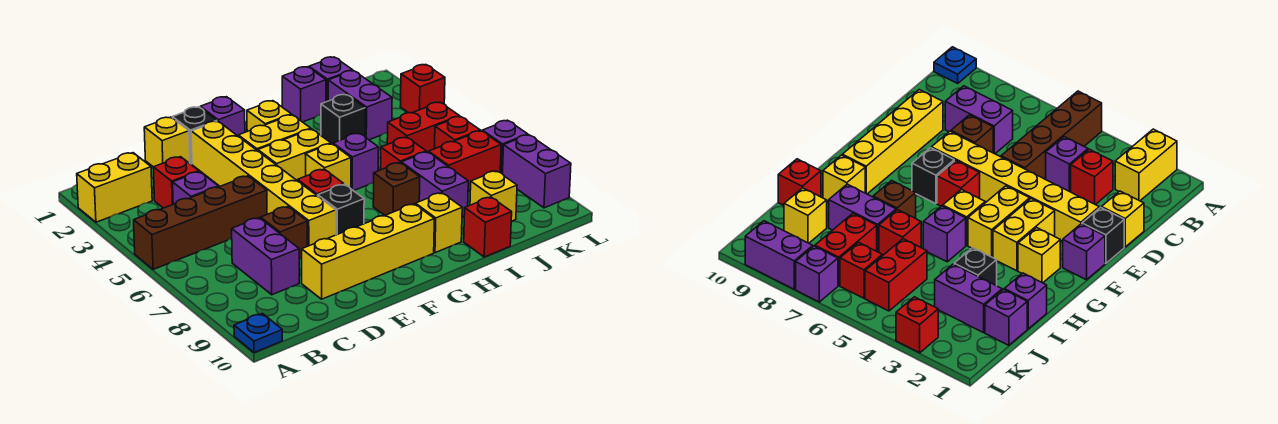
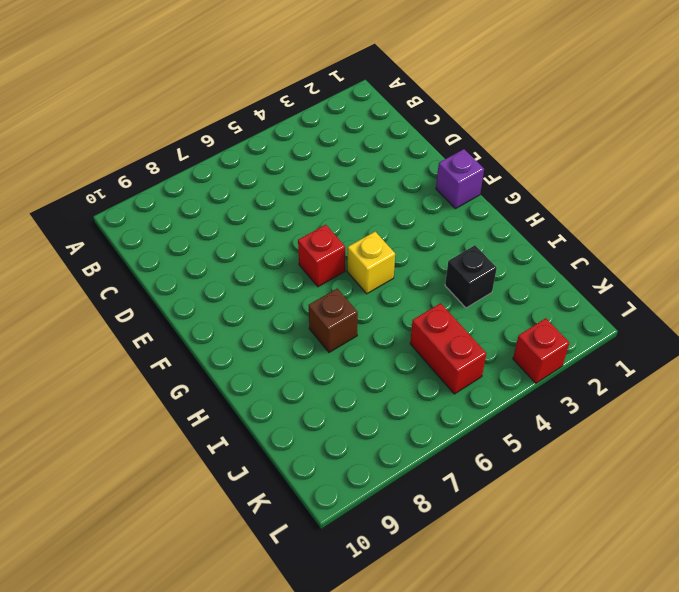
none -> yellow brick A2:B2 level 1
none -> brown brick A5:D5 level 1
none -> blue plate A10 level 1
none -> red brick C3 level 1

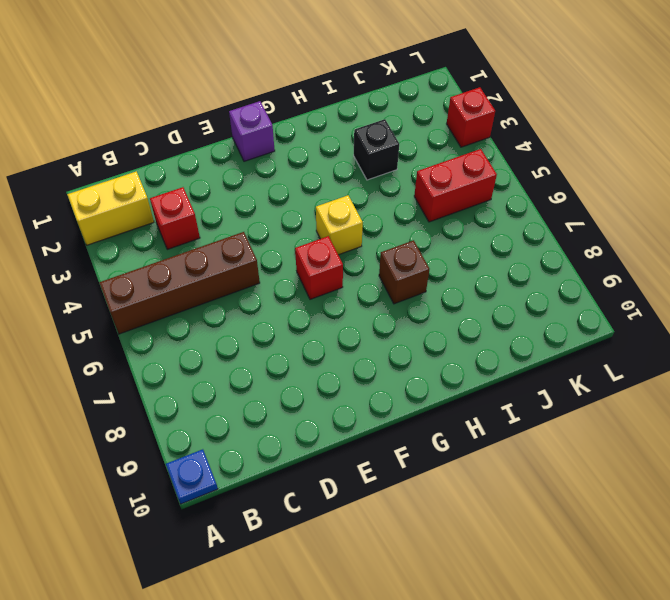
none -> purple brick C4 level 1
none -> purple brick C7:C8 level 1
none -> yellow brick D1 level 1
none -> brown brick D7 level 1

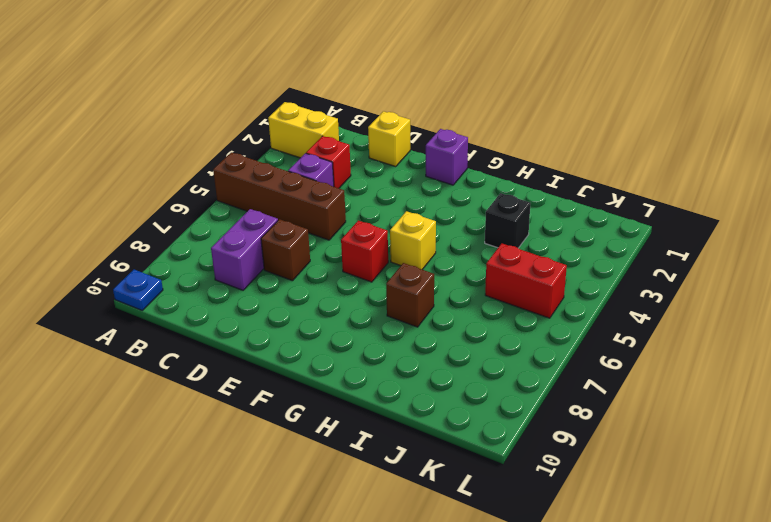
none -> yellow brick D9:G9 level 1
none -> black brick E1 level 1
none -> yellow brick E2:E7 level 1
none -> yellow brick F3:G3 level 1

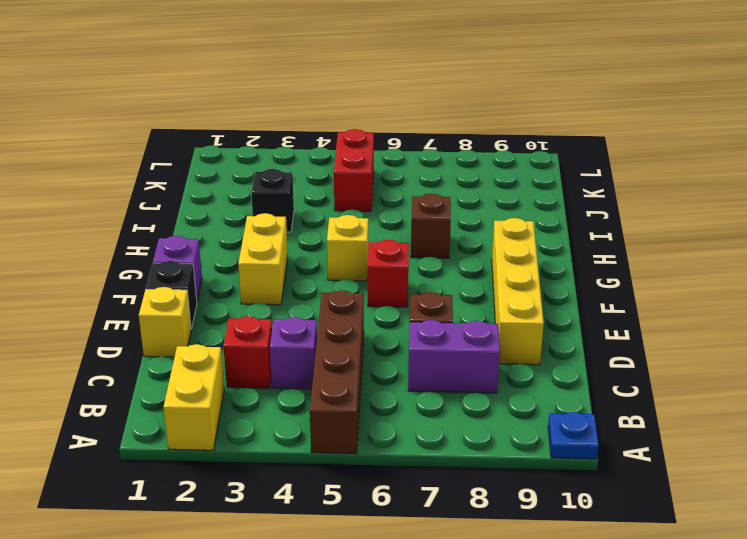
none -> yellow brick E2:E7 level 1
none -> yellow brick F4:G4 level 1
none -> black brick F7 level 1
none -> yellow brick G2 level 1

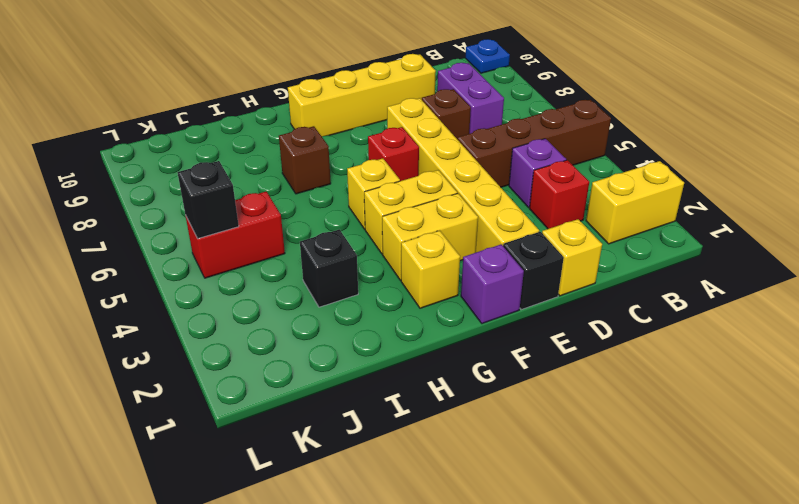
black brick K5 level 2 -> black brick F7 level 1
none -> purple brick H5 level 1
none -> yellow brick H9 level 1
none -> purple brick I1 level 1
none -> red brick I6 level 1

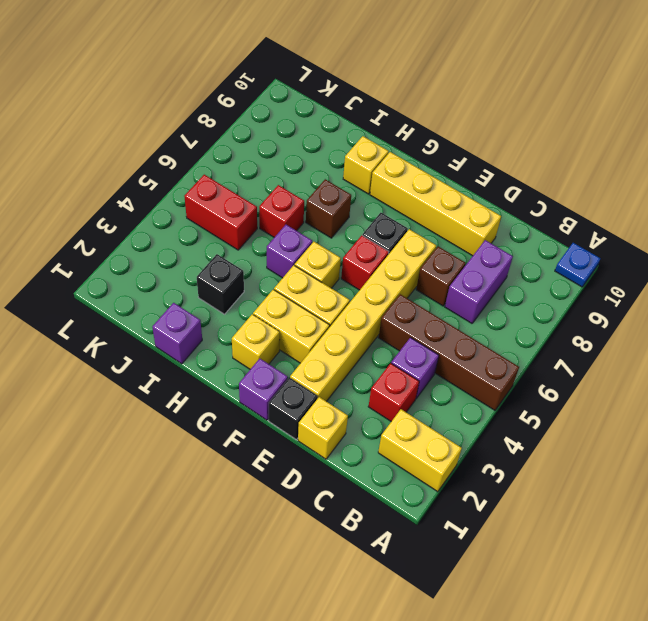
none -> purple brick I7:I8 level 1
none -> red brick I10 level 1
none -> purple brick J1 level 1
none -> purple brick J2:J3 level 1

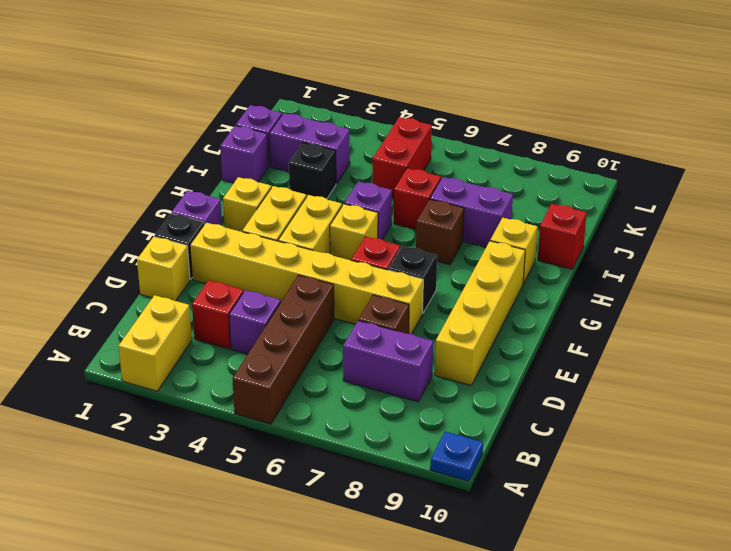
none -> red brick J7:K7 level 1
none -> yellow brick J9 level 1
none -> red brick K6 level 1
none -> red brick L3 level 1

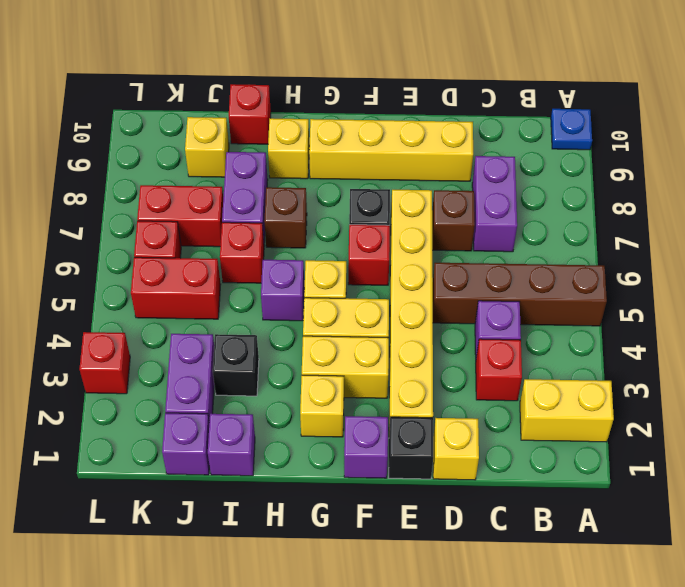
none -> purple brick L7 level 1
none -> purple brick L8:L9 level 1

